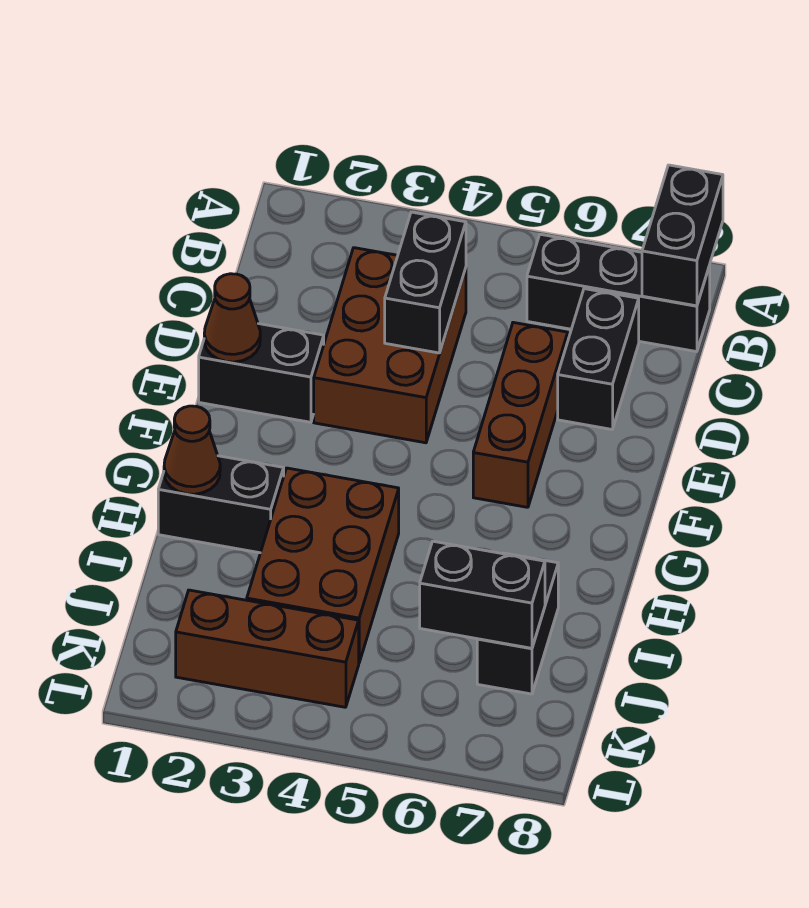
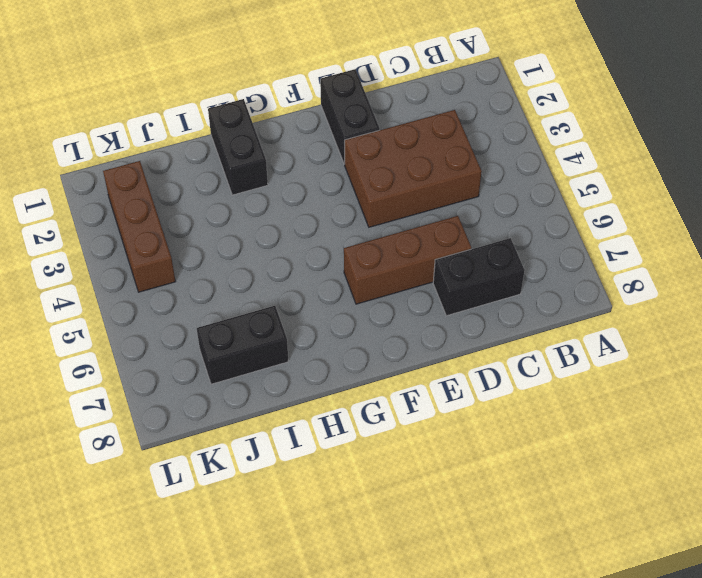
none -> black brick B6:B8 level 1
none -> brown brick H3:J4 level 1
none -> black brick A8:B8 level 2

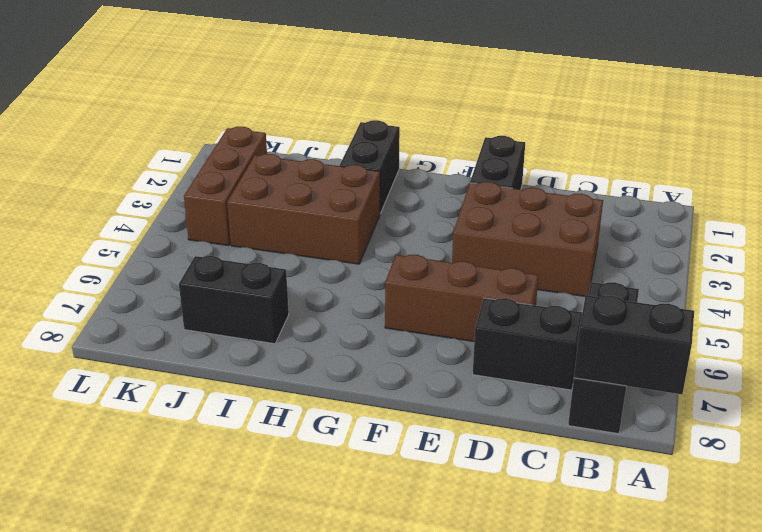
none -> black brick C4:D4 level 2
none -> brown cone E1 level 2
none -> brown cone H1 level 2

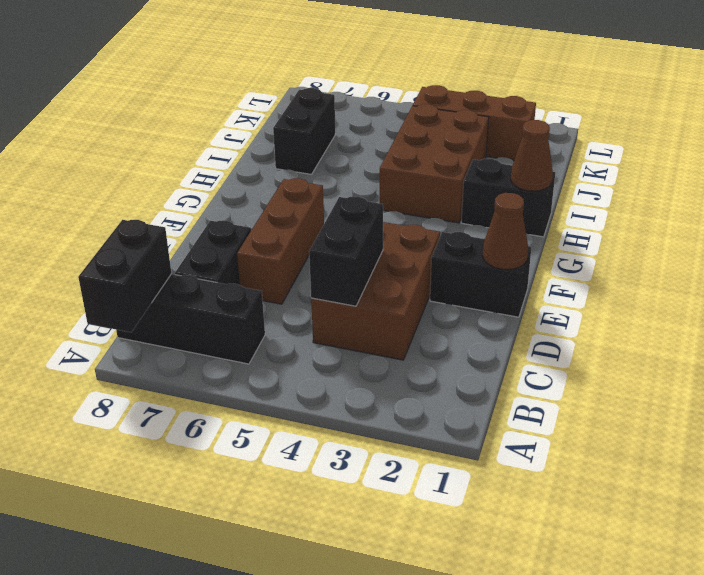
none -> black brick J6:J7 level 2

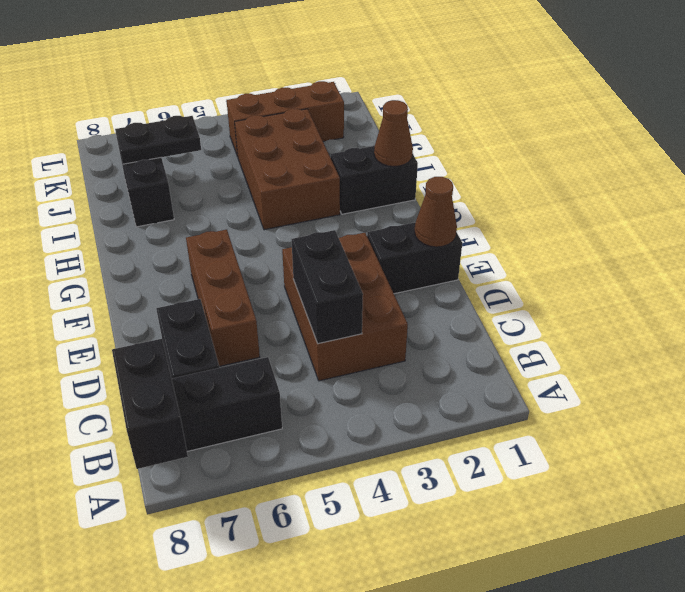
black plate J6:J7 level 2 -> black brick J6:J7 level 2

